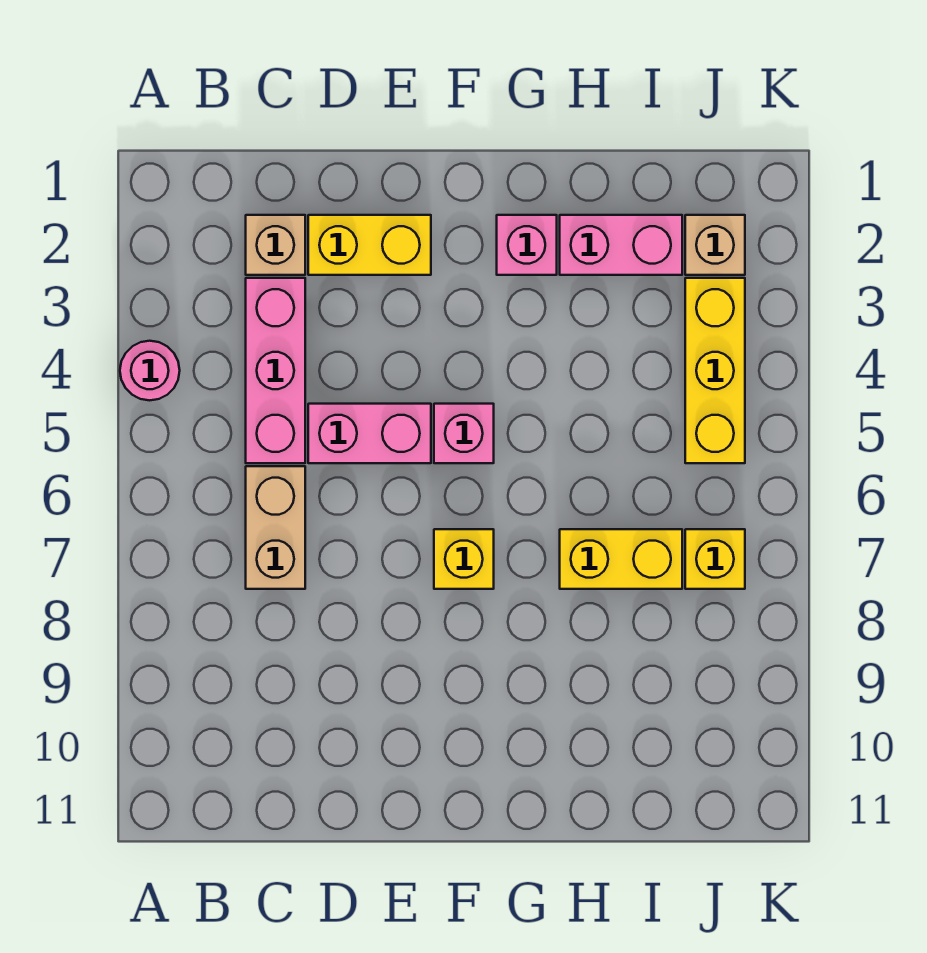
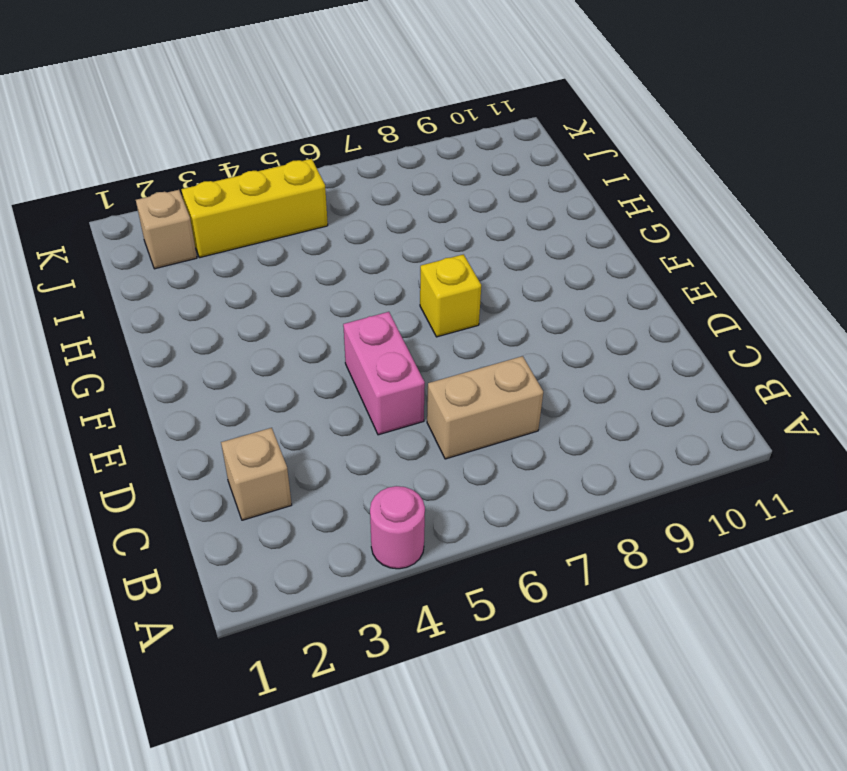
none -> pink brick C3:C5 level 1
none -> yellow brick D2:E2 level 1
none -> pink brick F5 level 1

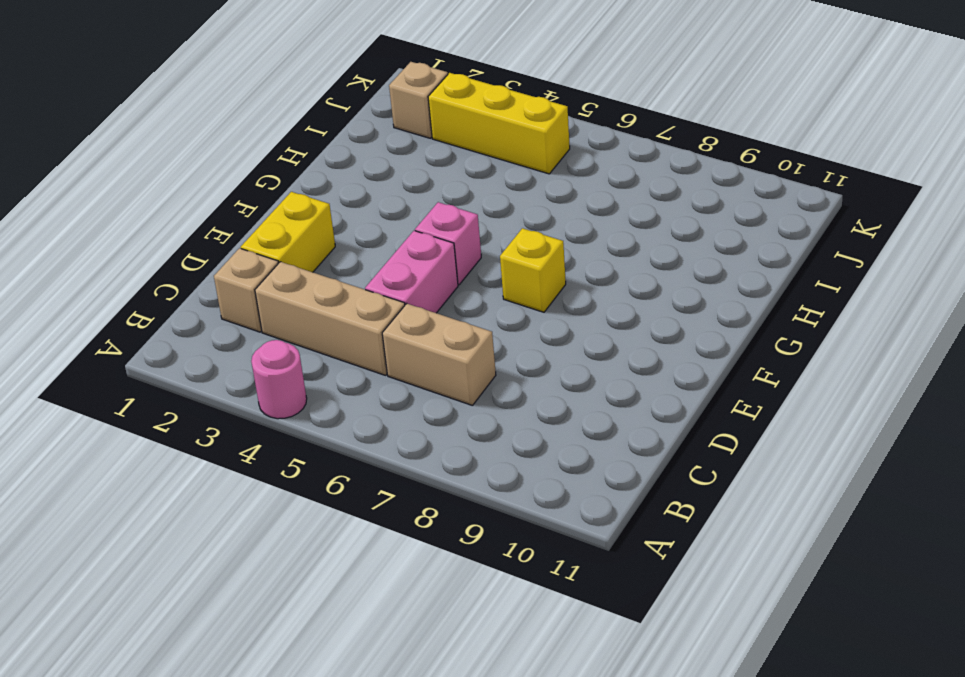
tan brick C3:C5 level 1 -> pink brick C3:C5 level 1
none -> pink brick G2 level 1
none -> pink brick H2:I2 level 1
none -> yellow brick H7:I7 level 1

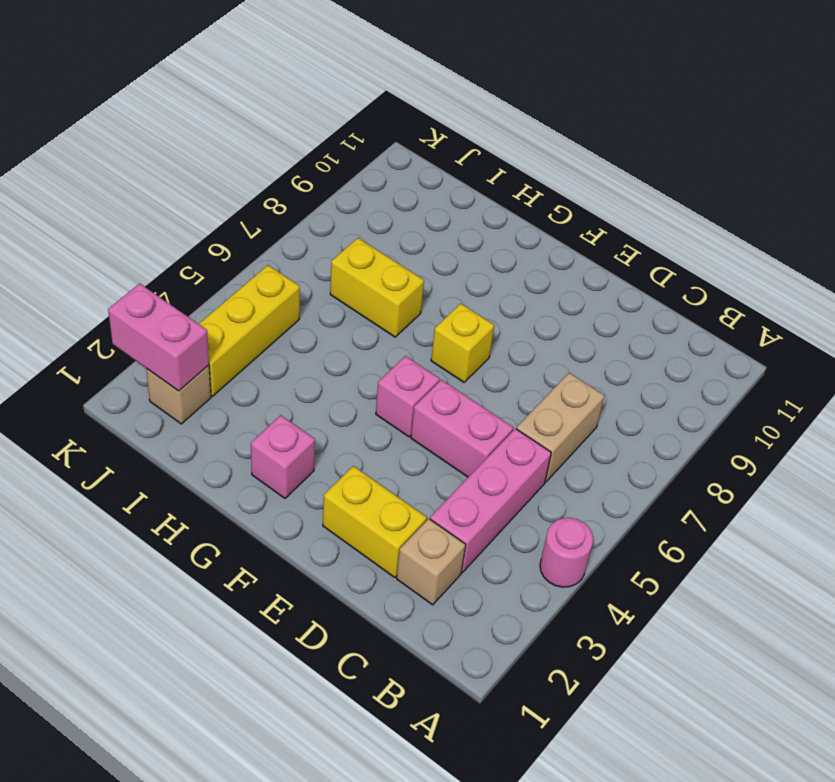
pink brick J2:K2 level 2 -> pink brick H2:I2 level 1
none -> yellow brick J7 level 1

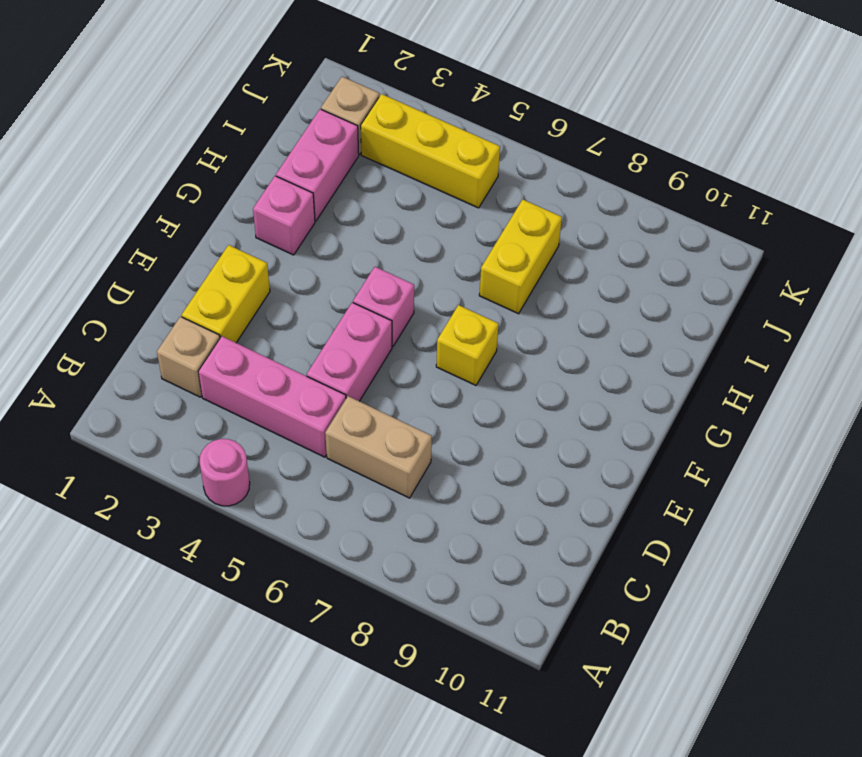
none -> yellow brick J7 level 1

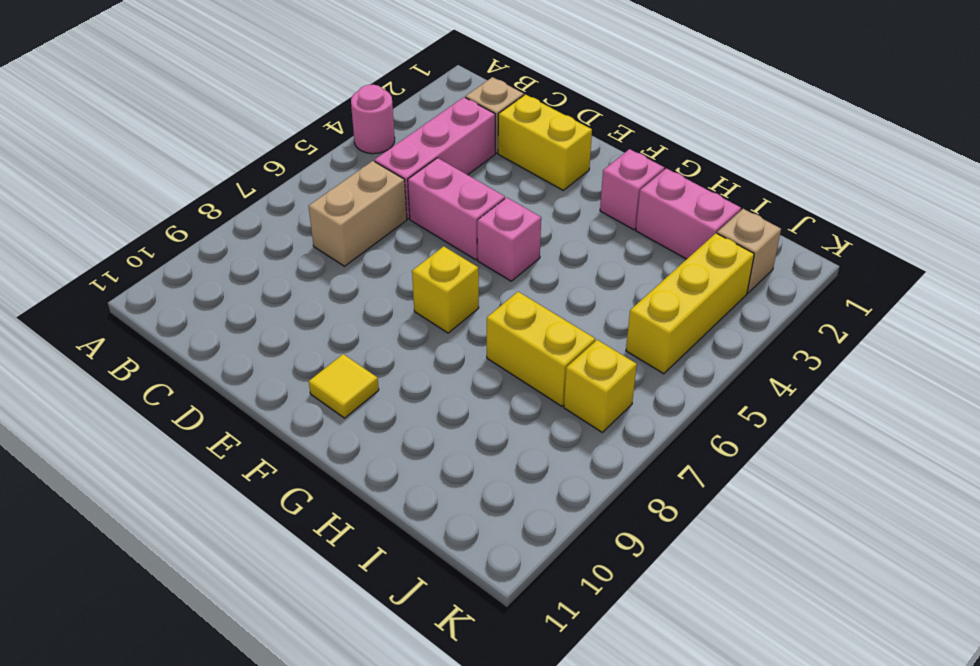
yellow tile F10 level 1 -> none

